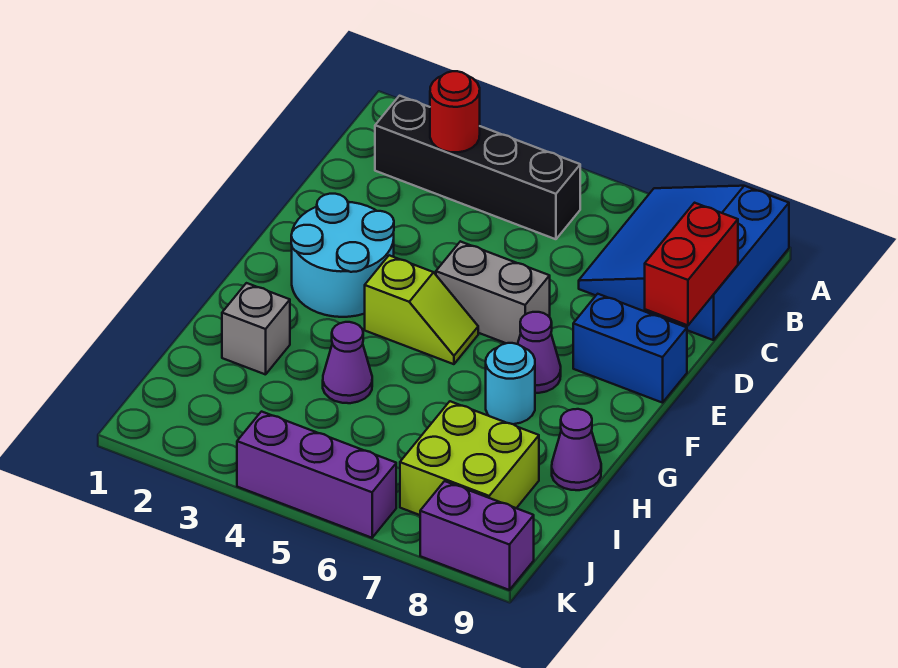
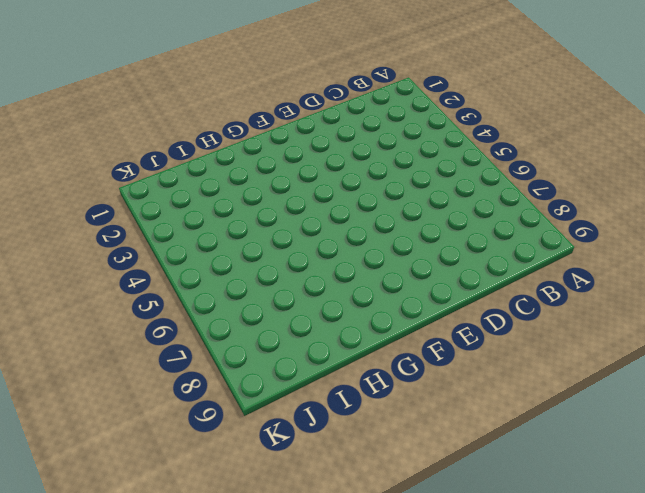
none -> blue slope A7:C9 level 1 top 9
none -> black brick B2:B5 level 1
none -> cyan round brick E2:F3 level 1

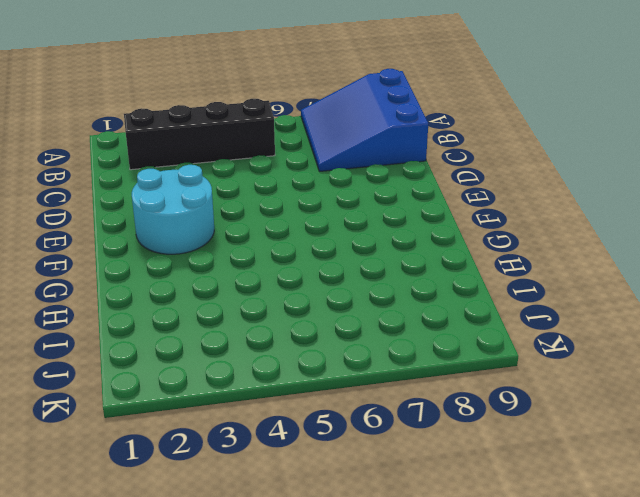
none -> grey brick E5:E6 level 1
none -> blue brick E8:E9 level 1
none -> lime slope F4:F5 level 1 top 4

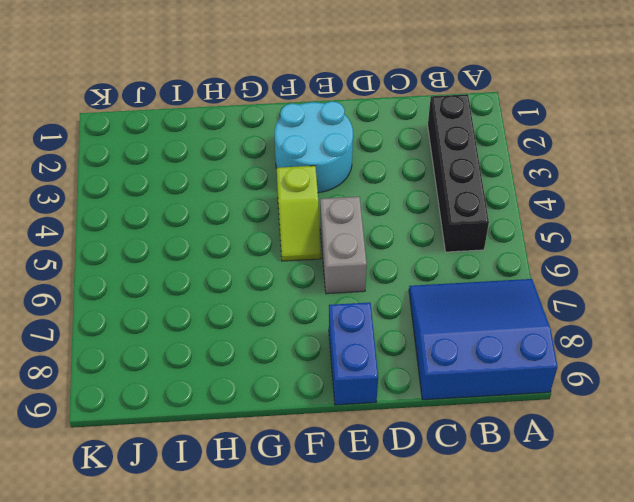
none -> purple cone F7 level 1
none -> cyan round brick G7 level 1
none -> grey brick H2 level 1

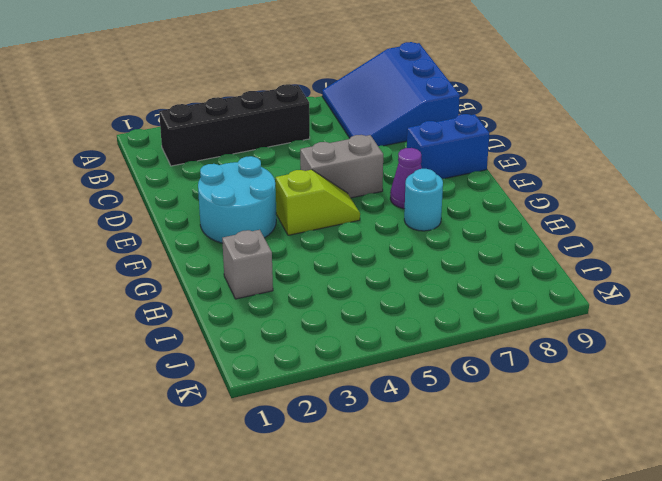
none -> purple cone H4 level 1
none -> purple cone H9 level 1
none -> lime brick I7:J8 level 1

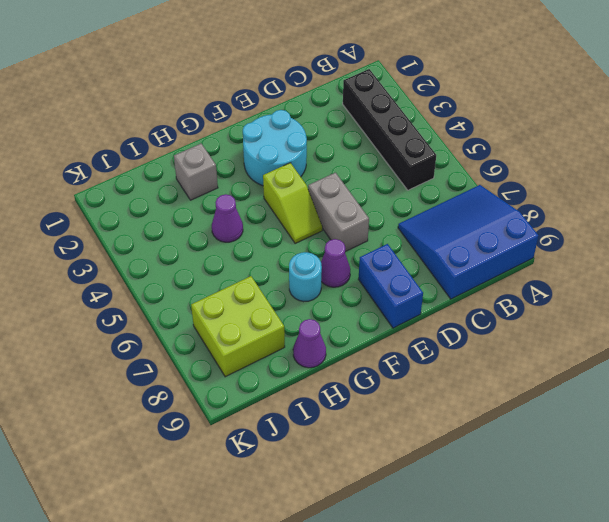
none -> purple brick K4:K6 level 1
none -> purple brick K8:K9 level 1
none -> red round brick B3 level 2

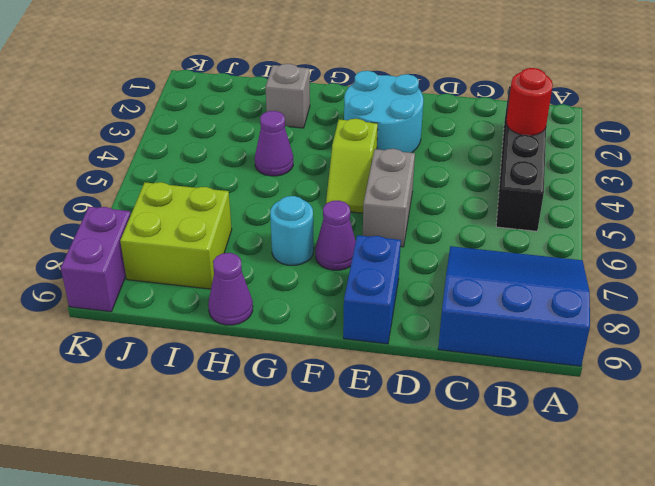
none -> purple brick K4:K6 level 1
none -> red brick C9:D9 level 2

